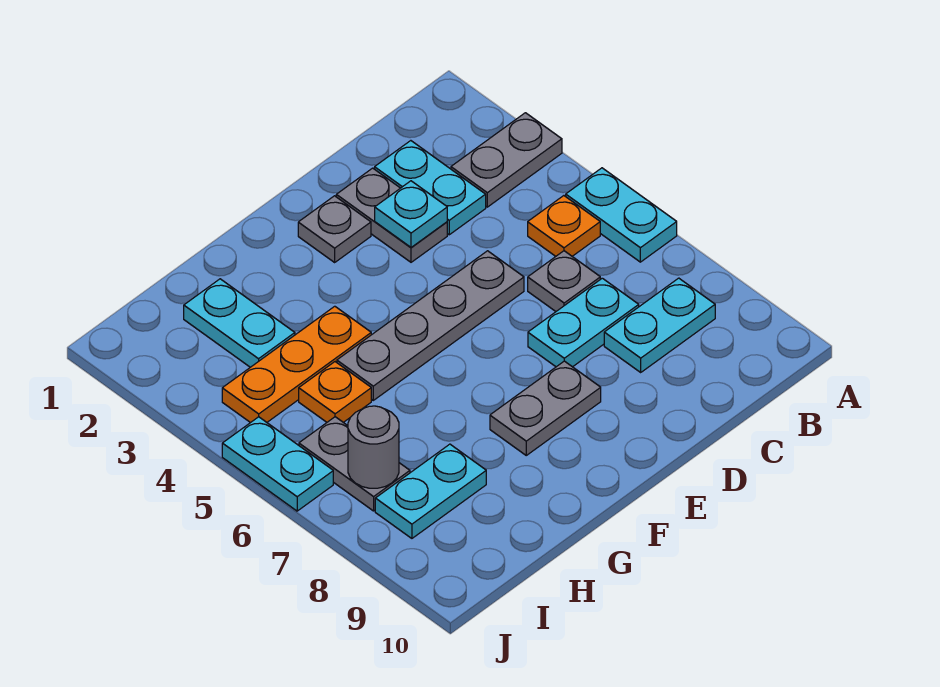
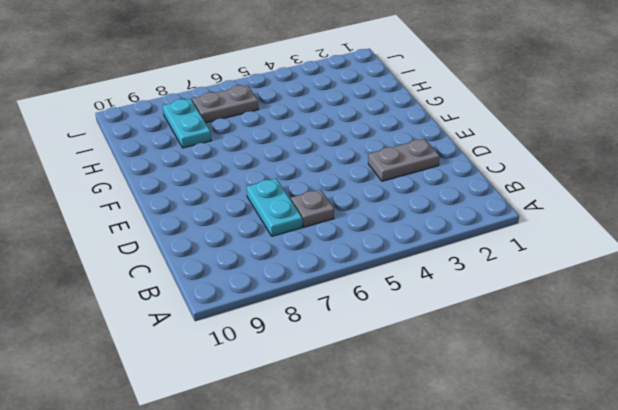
none -> grey plate A3:B3 level 1
none -> cyan plate A5:A6 level 1
none -> orange plate B5 level 1

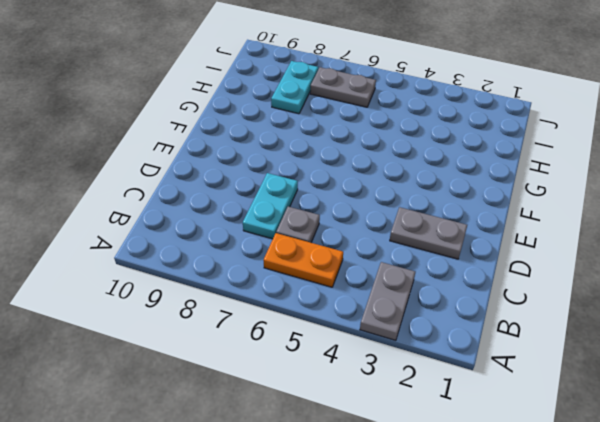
orange plate B5:B6 level 1 -> orange plate B5 level 1
none -> cyan plate A5:A6 level 1
none -> cyan plate B8:C8 level 1
none -> cyan plate C2:C3 level 1

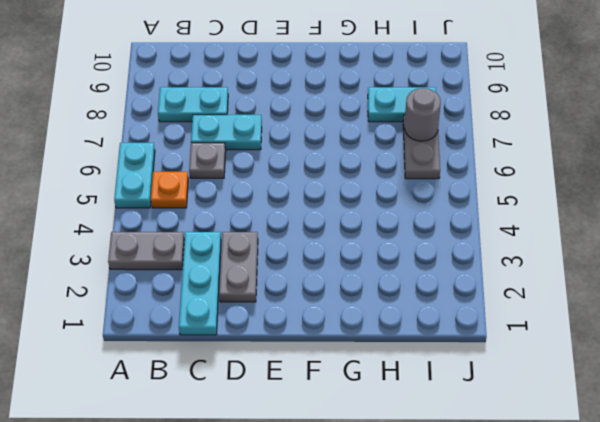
cyan plate C1:C3 level 1 -> cyan plate C2:C3 level 1
none -> grey plate D5:G5 level 1
none -> grey plate E2 level 1
none -> grey plate E8:F8 level 1

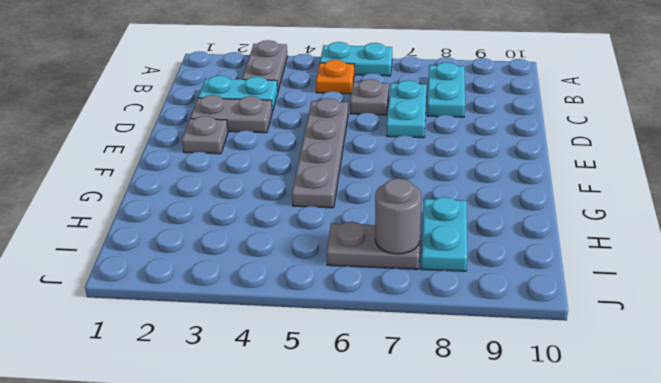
none -> grey plate E8:F8 level 1
none -> orange plate G4:I4 level 1
none -> cyan plate H2:H3 level 1

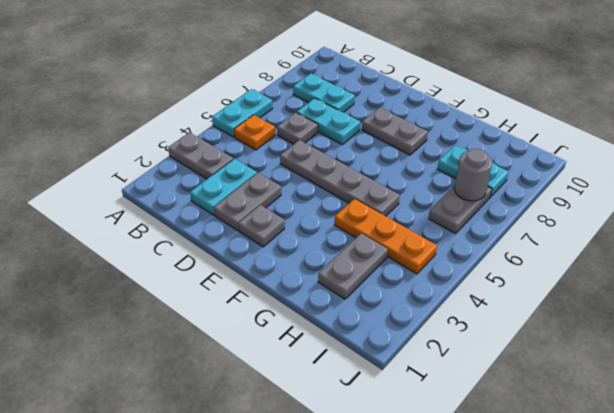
grey plate H2:H3 level 1 -> cyan plate H2:H3 level 1
none -> orange plate H5 level 1
none -> cyan plate J5:J6 level 1
none -> cyan plate D3 level 2

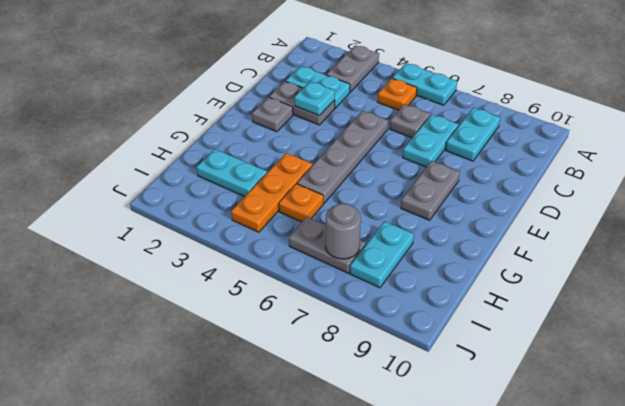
none -> cyan plate J5:J6 level 1

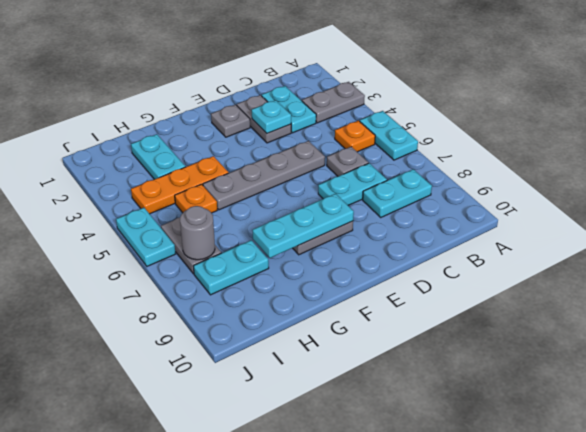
cyan plate E8:G8 level 2 -> none

